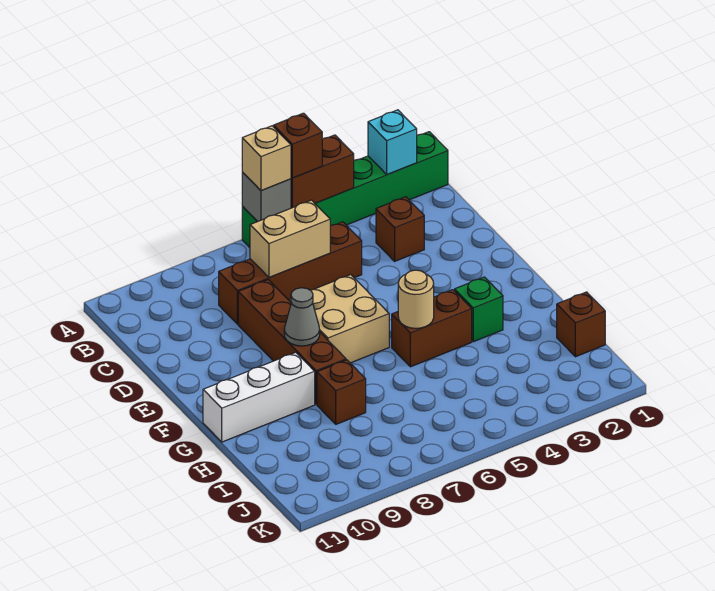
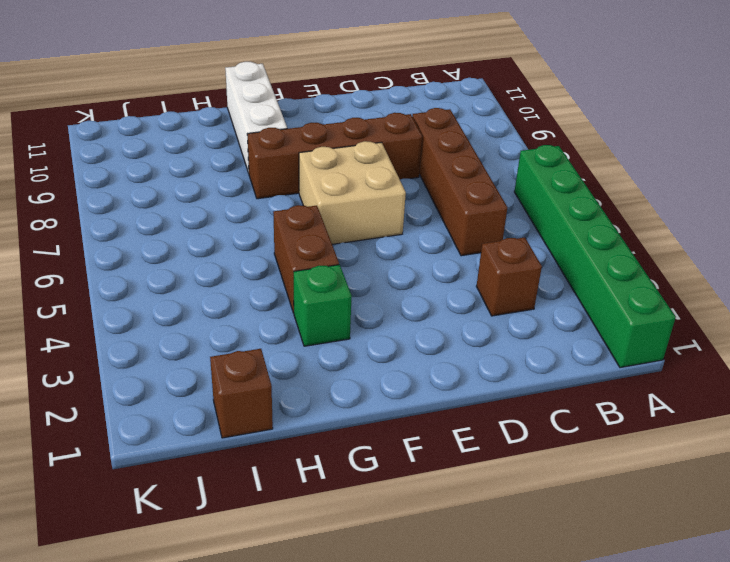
none -> brown brick H8 level 1
none -> cyan brick A2 level 2
none -> brown brick A4:A5 level 2

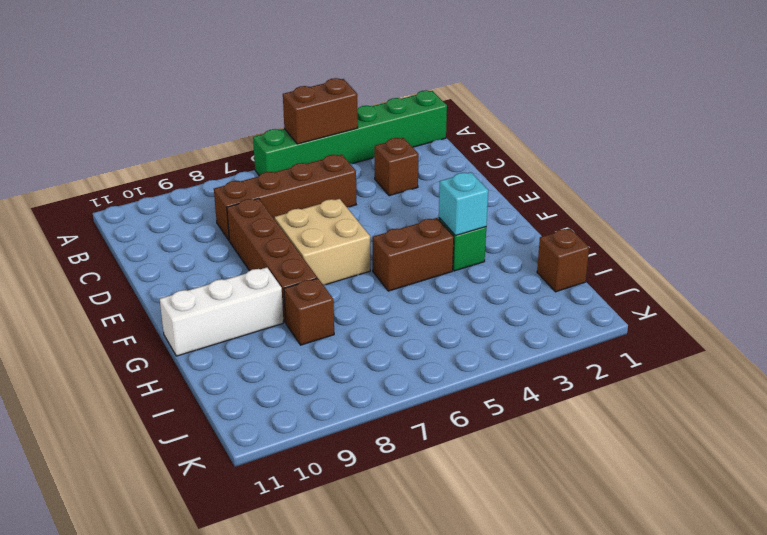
cyan brick G3 level 2 -> cyan brick A2 level 2
none -> grey brick A6 level 2
none -> tan brick C6:C7 level 2
none -> grey cone F8 level 2

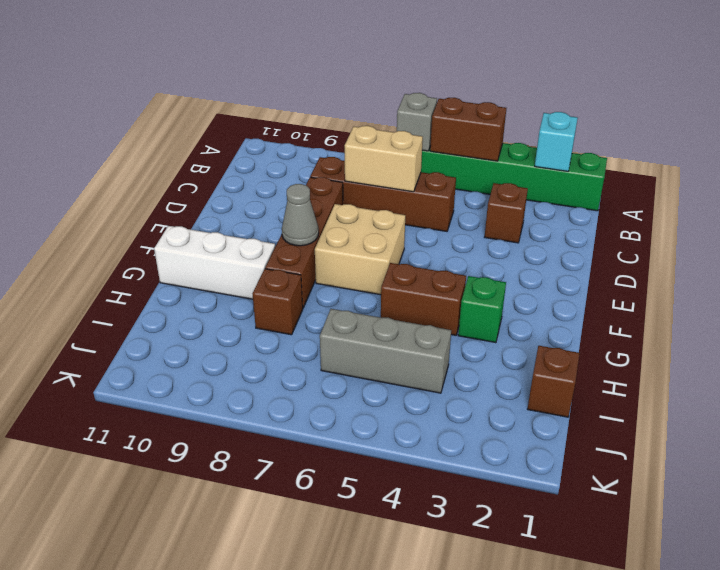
grey brick I4:I6 level 1 -> none
none -> tan round brick G5 level 2
none -> brown brick A5 level 3
none -> tan brick A6 level 3

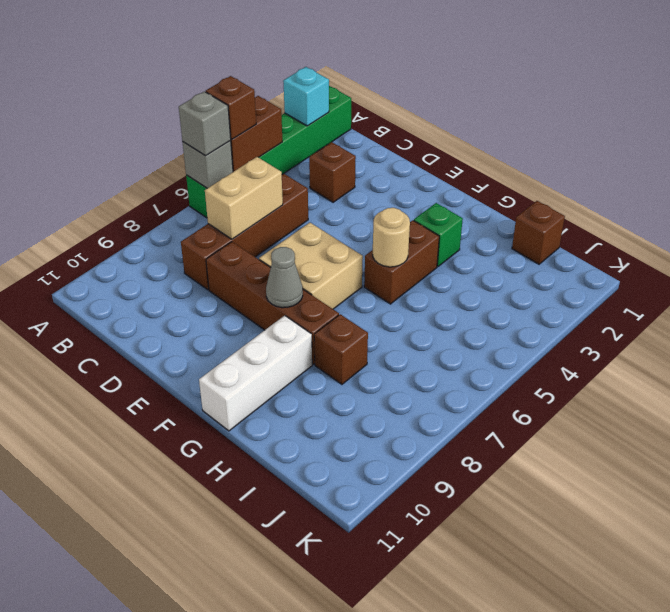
grey brick A6 level 3 -> tan brick A6 level 3

